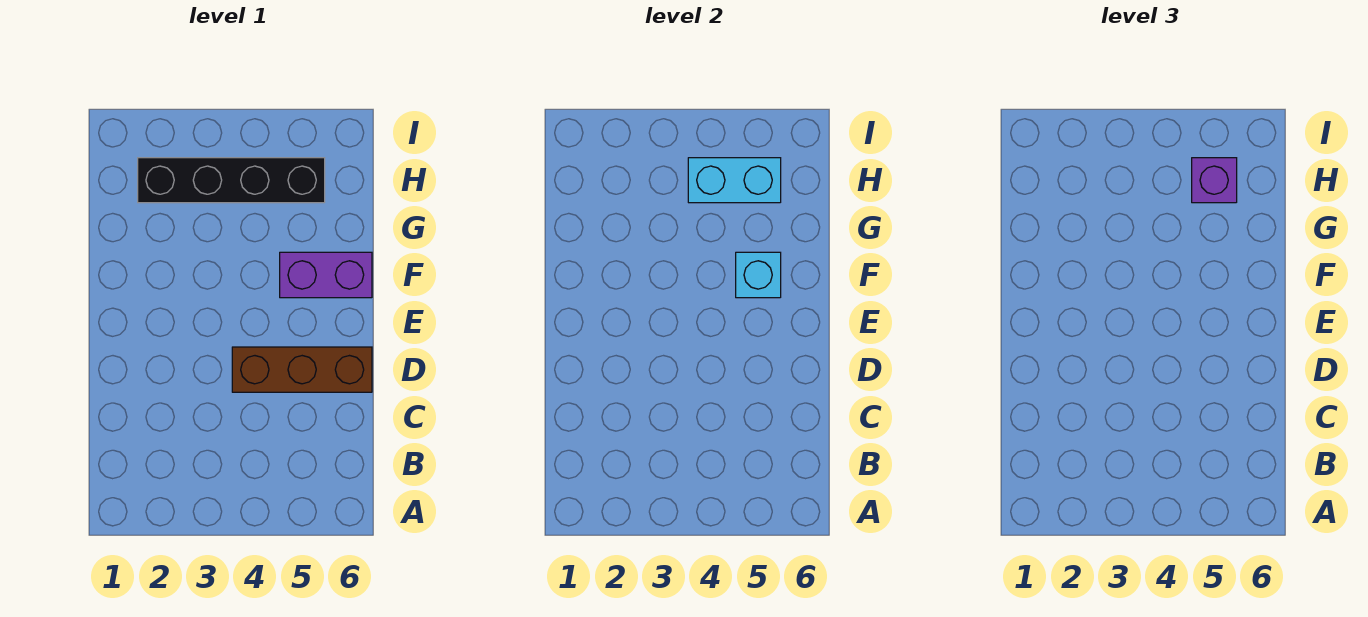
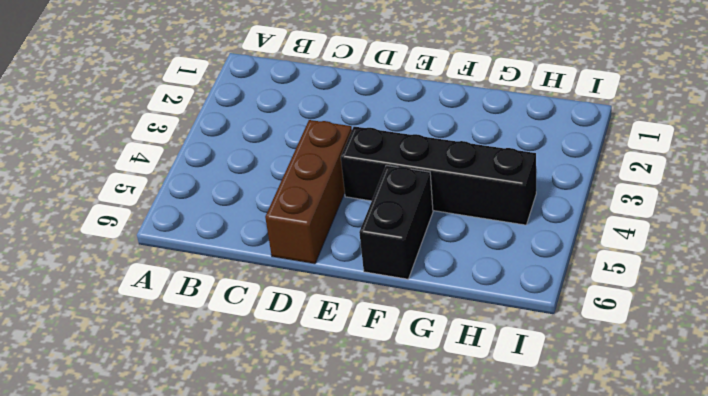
black brick E4:H4 level 1 -> black brick H2:H5 level 1
black brick F5:F6 level 1 -> purple brick F5:F6 level 1
none -> cyan brick F5 level 2
none -> cyan brick H4:H5 level 2

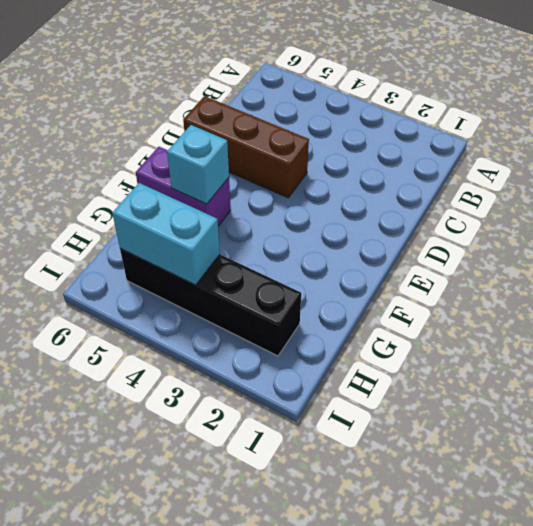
none -> purple brick H5 level 3

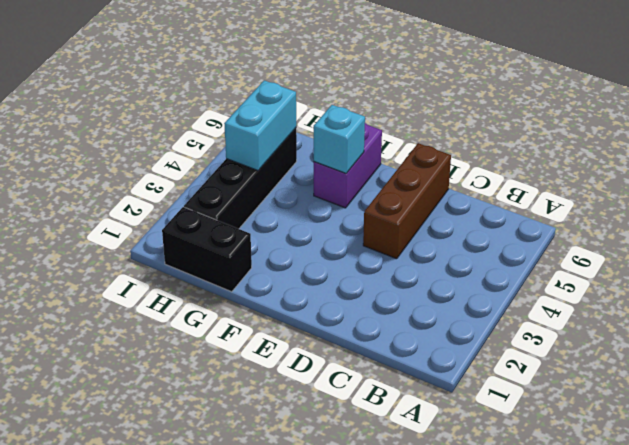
black brick G1:H1 level 1 -> none
none -> purple brick H5 level 3

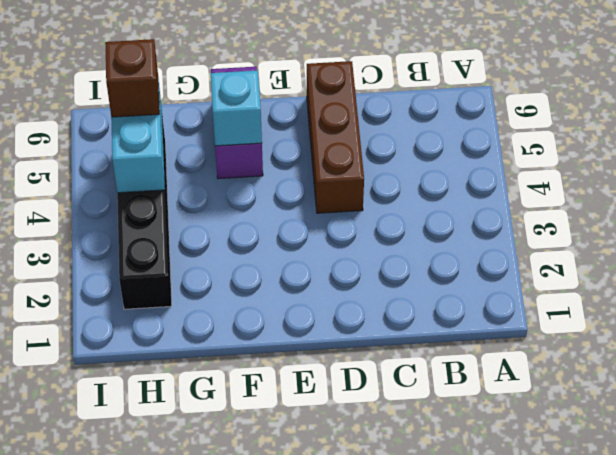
brown brick H5 level 3 -> purple brick H5 level 3

